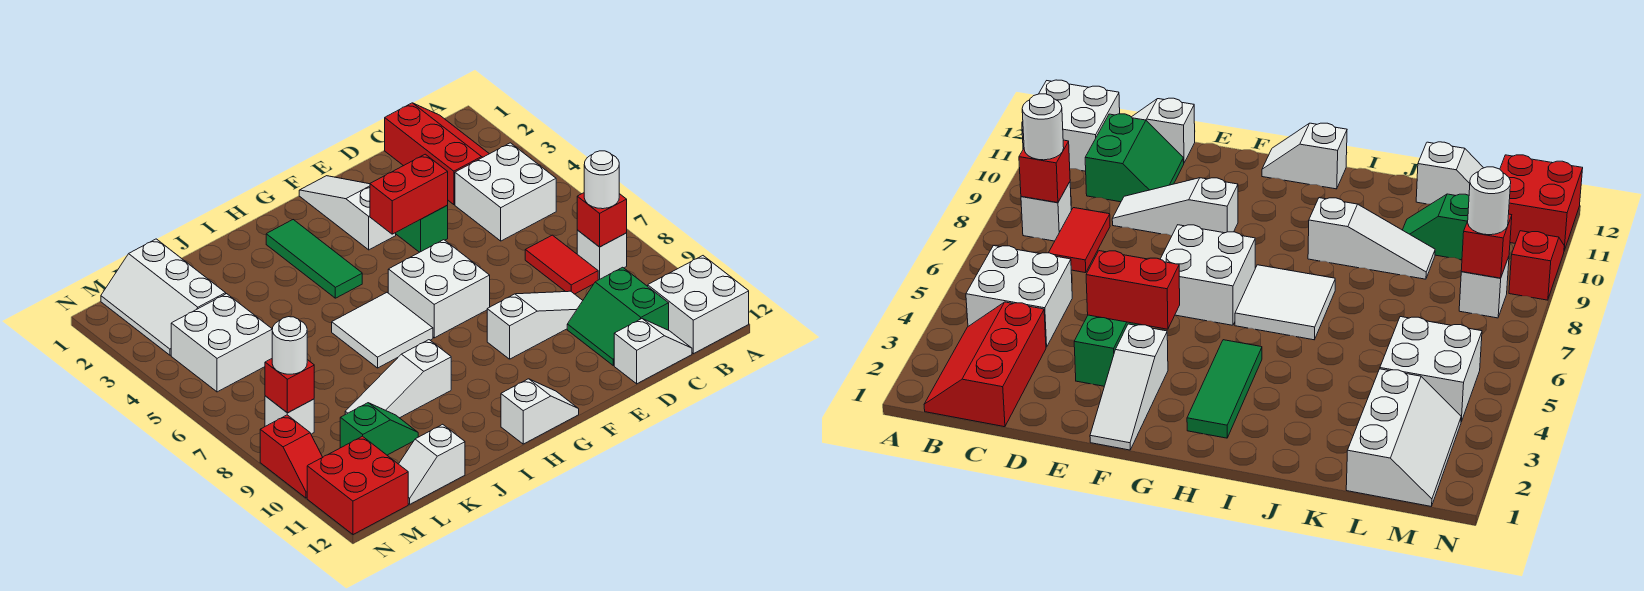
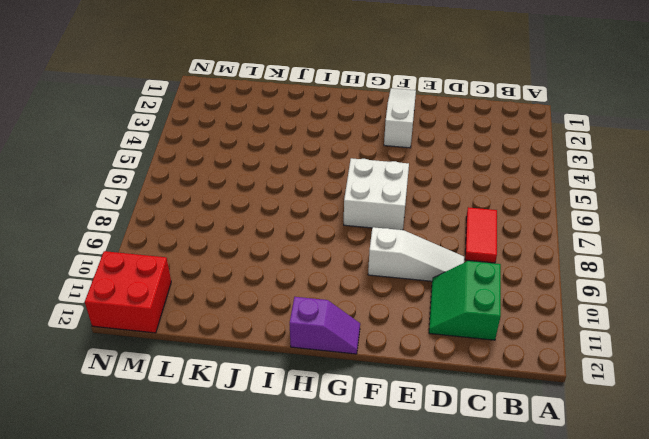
purple slope G12:H12 level 1 top H -> white slope G12:H12 level 1 top H
none -> white brick A11:B12 level 1
none -> red slope B1:C3 level 1 top C
none -> white brick B4:C5 level 1

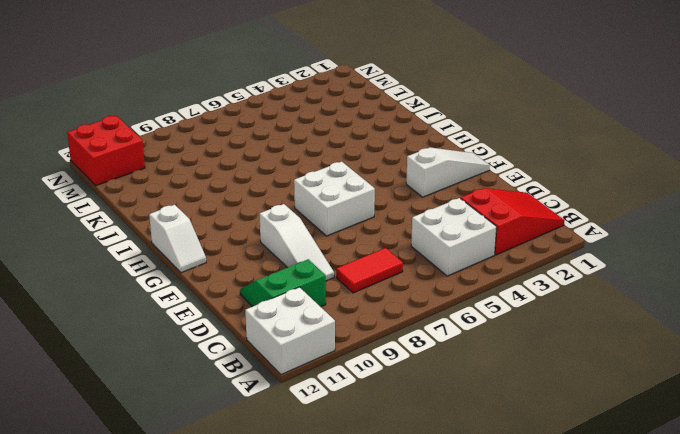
red slope B1:C3 level 1 top 3 -> red slope B1:C3 level 1 top C
none -> white brick B8 level 1
none -> white slope C12:D12 level 1 top D
none -> green brick E3:E4 level 1

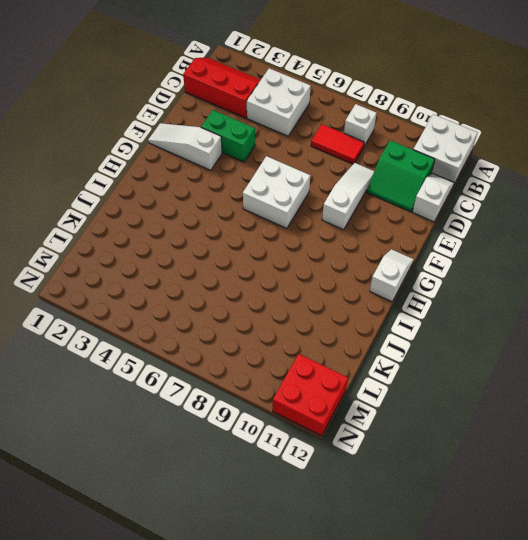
none -> green tile H2:H4 level 1
none -> white tile H6:I7 level 1
none -> white slope I9:K9 level 1 top I

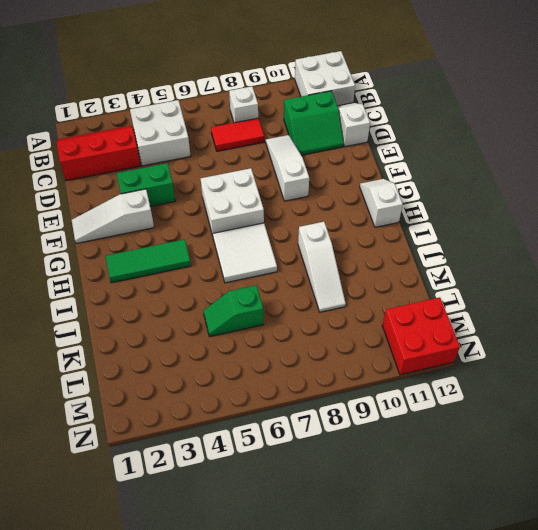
green slope K5:K6 level 1 top 6 -> green slope K10:L10 level 1 top L
none -> white slope K12:L12 level 1 top K
none -> white slope L1:M3 level 1 top L
none -> white brick L4:M5 level 1

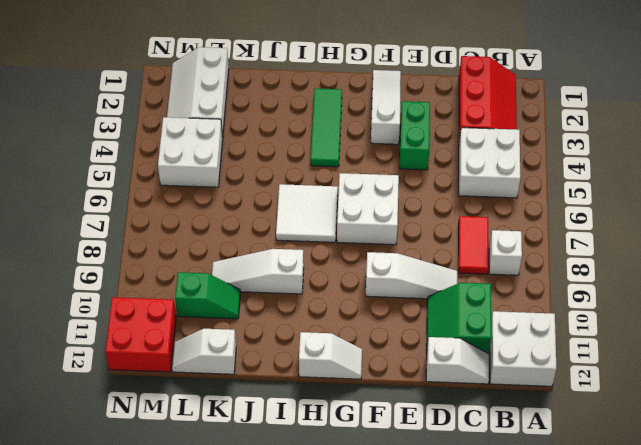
none -> white brick M8 level 1
none -> red slope N9:N10 level 1 top 9
none -> red brick B8 level 2

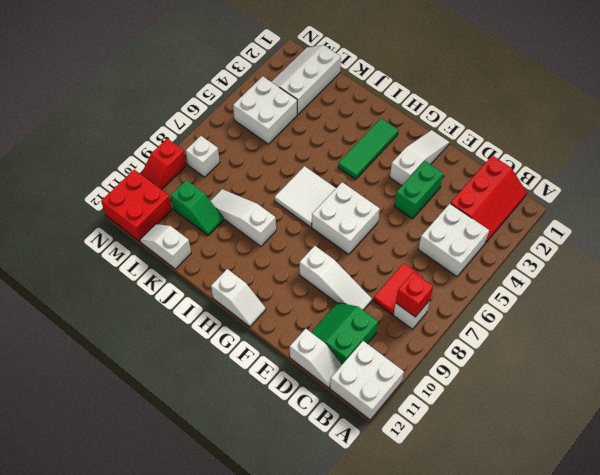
none -> red brick E4:F4 level 2
none -> red brick M8 level 2
none -> white round brick B8 level 3

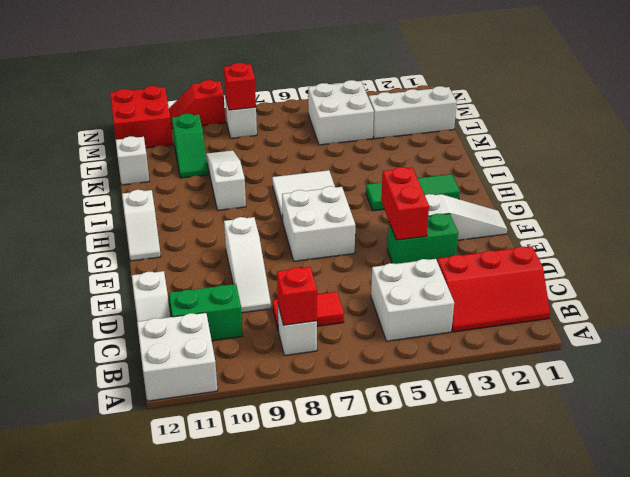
none -> white round brick B8 level 3
none -> white round brick M8 level 3

